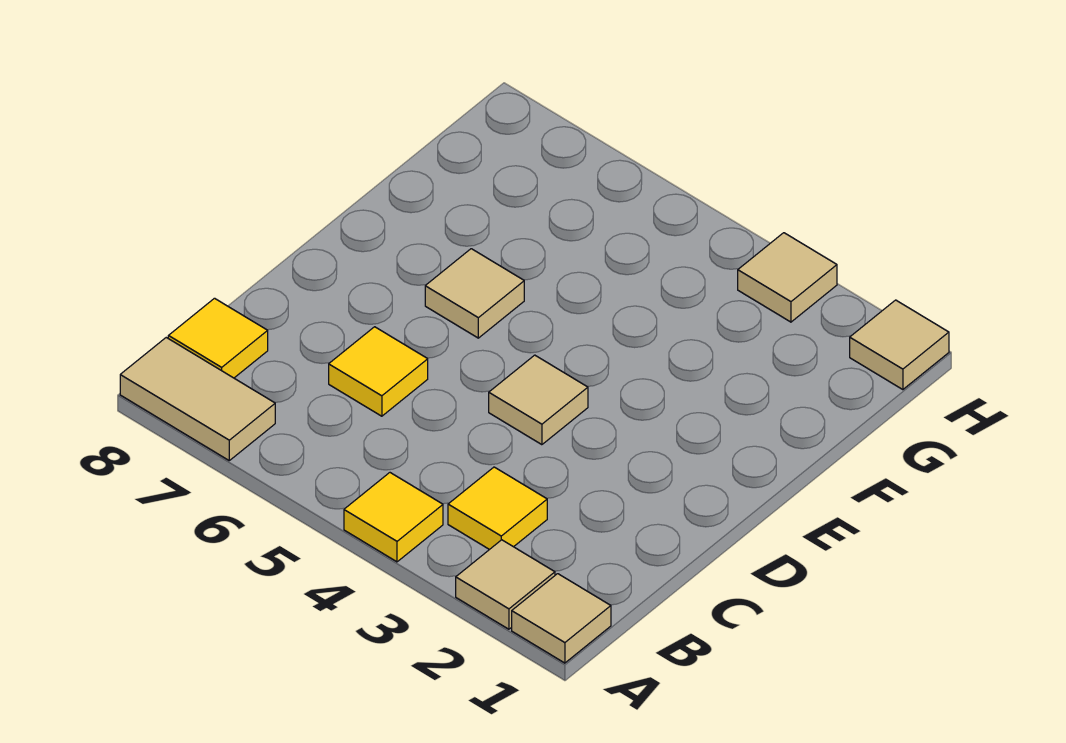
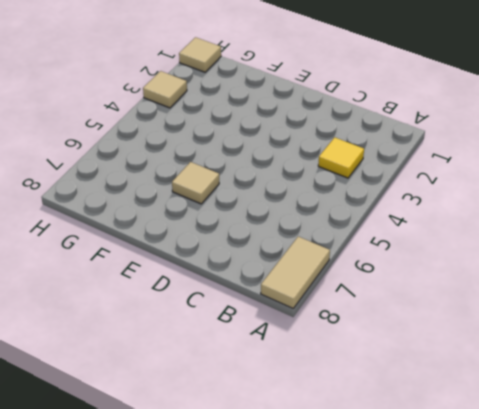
none -> tan tile A1 level 1
none -> tan tile A2 level 1

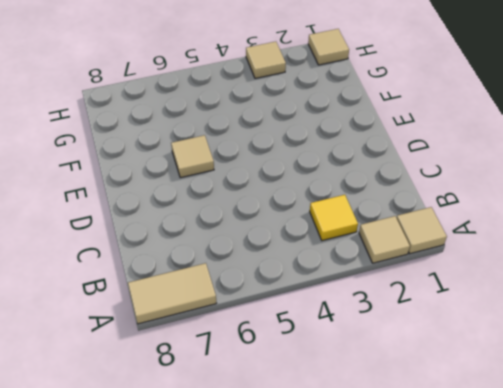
none -> yellow tile A4 level 1
none -> yellow tile B8 level 1

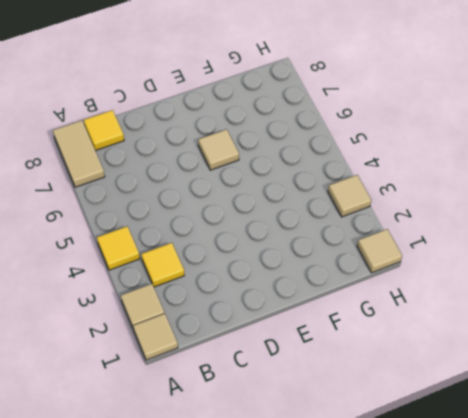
none -> yellow tile C6 level 1
none -> tan tile D4 level 1

